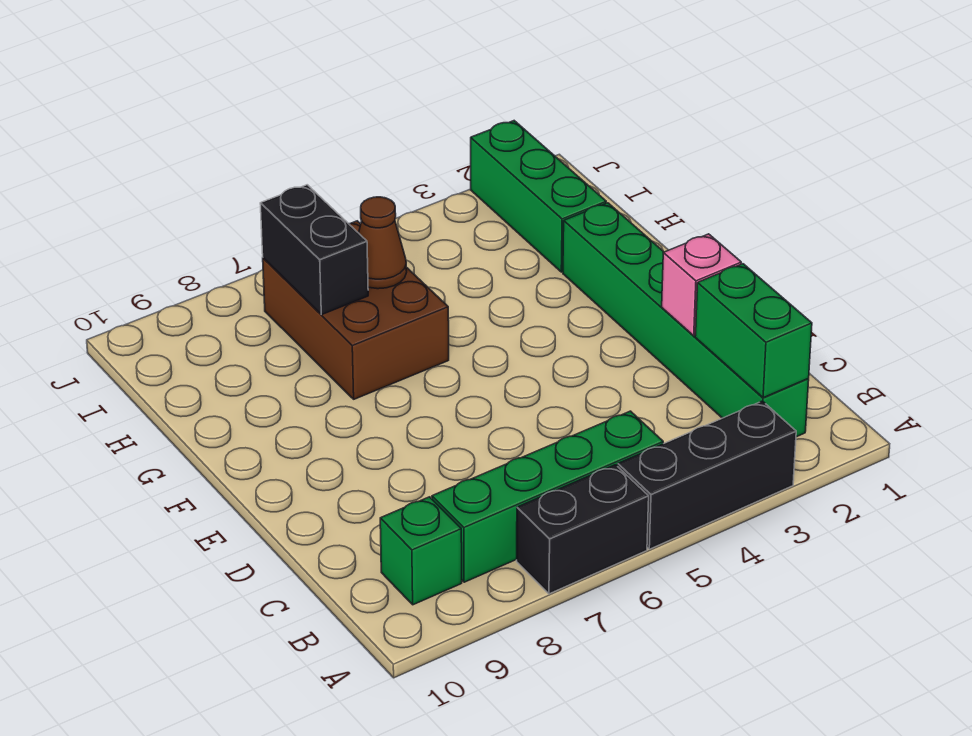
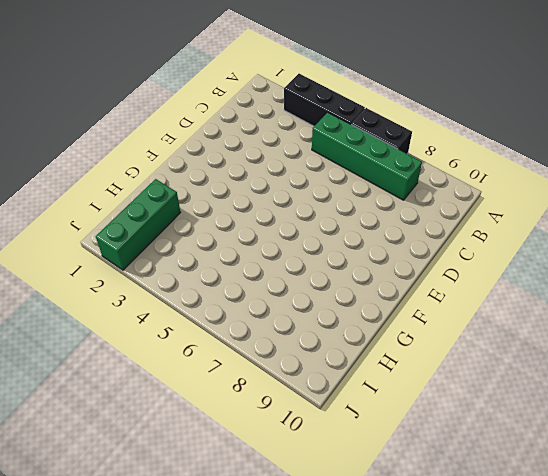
none -> green brick B2:G2 level 1
none -> green brick B9 level 1

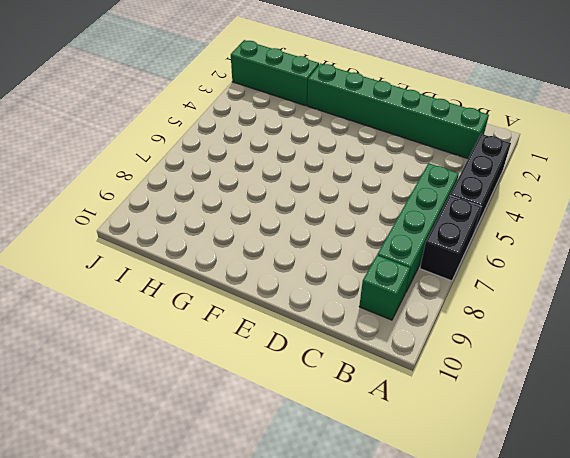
none -> brown brick G6:I7 level 1
none -> green brick B2:C2 level 2

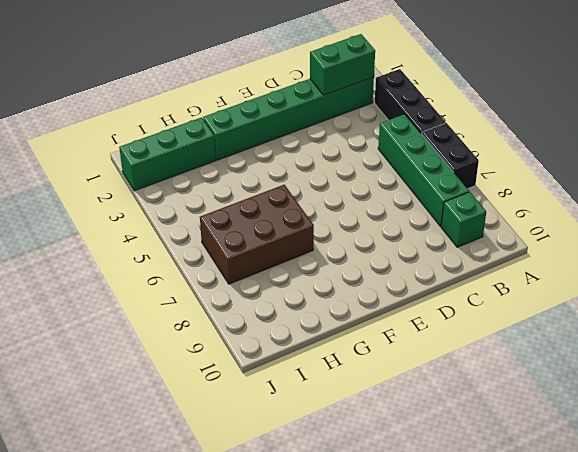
none -> pink brick D2 level 2
none -> brown cone H6 level 2

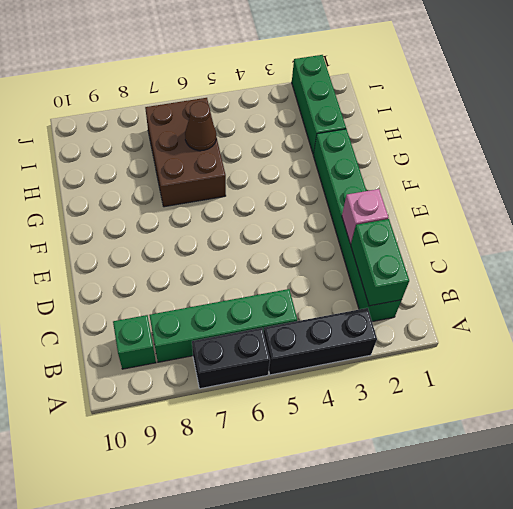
none -> black brick H7:I7 level 2

